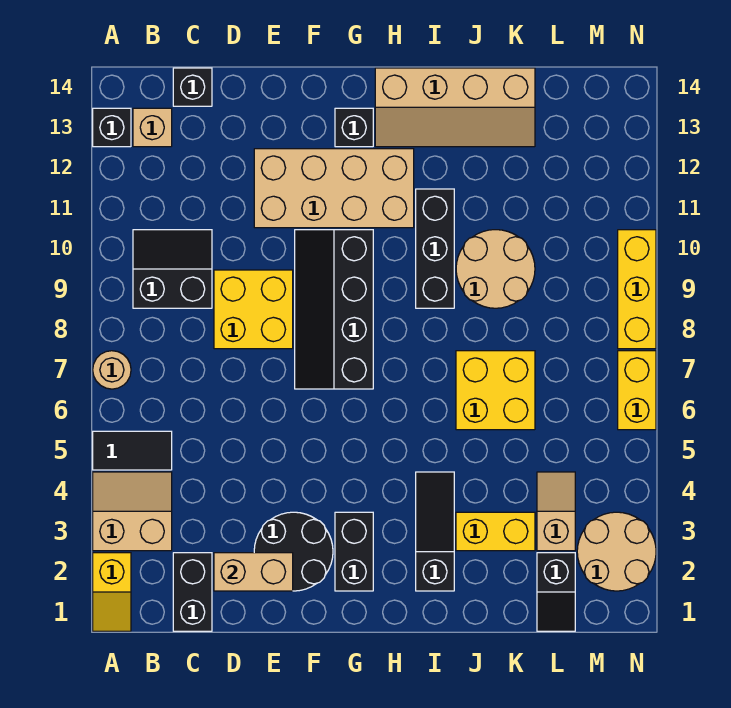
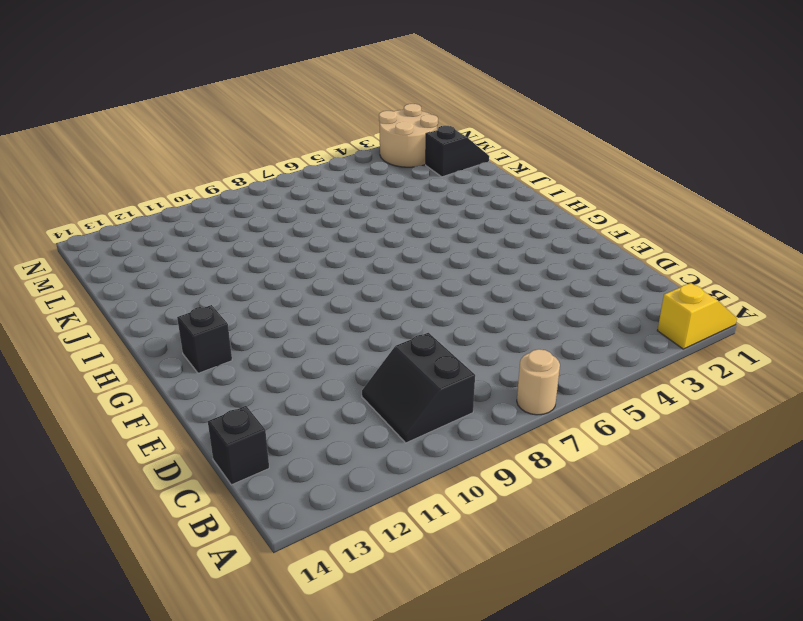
none -> tan slope A3:B4 level 1 top 3
none -> black tile A5:B5 level 1
none -> black brick A13 level 1

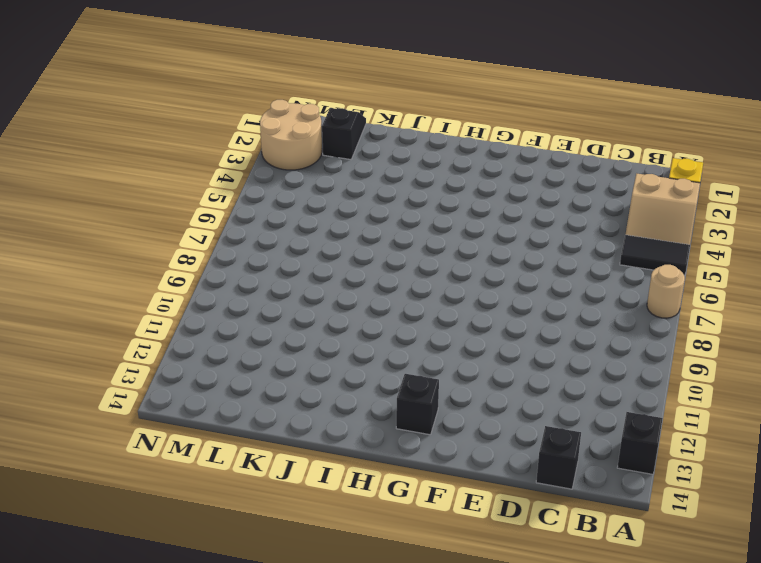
none -> black slope B9:C10 level 1 top 9
none -> tan brick B13 level 1
none -> black brick C1:C2 level 1

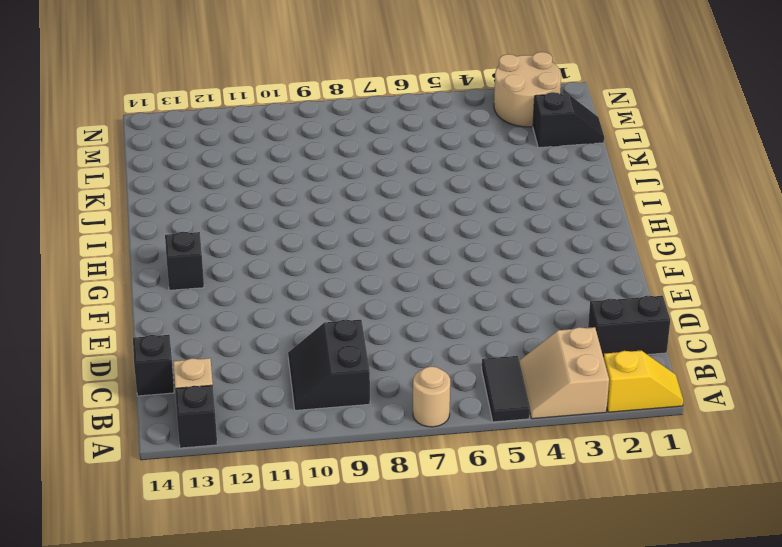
none -> yellow brick D8:E9 level 1
none -> black round brick E2:F3 level 1
none -> tan brick E11:H12 level 1

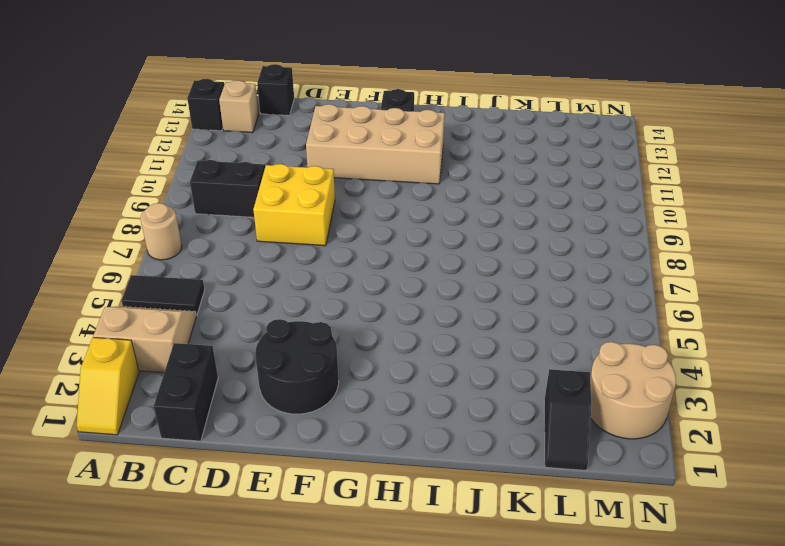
none -> black slope F7:G10 level 1 top G
none -> black brick G2:G3 level 1
none -> tan slope H13:K14 level 1 top 14

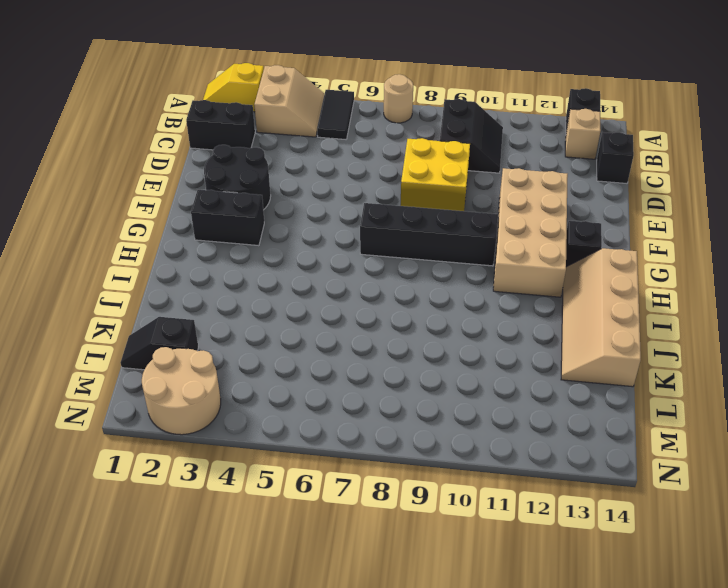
none -> black slope I2:I4 level 1 top 2
none -> black brick I9:I11 level 1
none -> yellow brick J3:K3 level 1

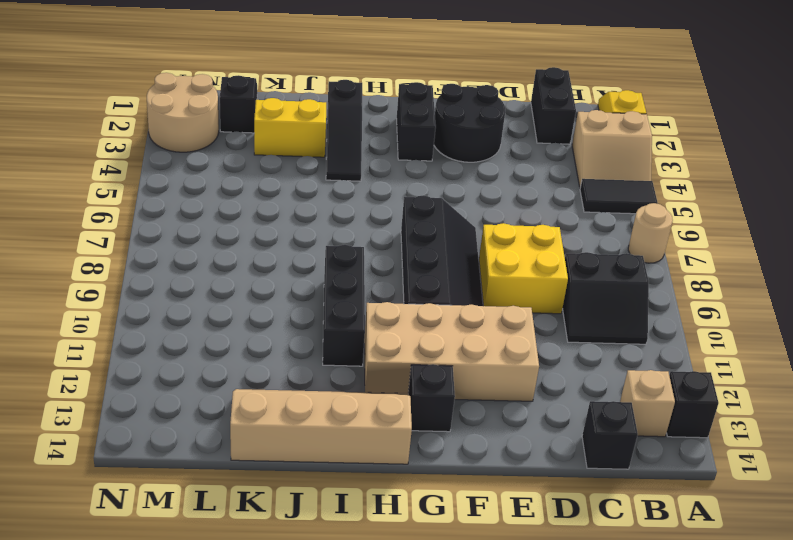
none -> yellow brick J6:K7 level 1
none -> tan round brick J9:K10 level 1
none -> tan slope L3:L4 level 1 top 3

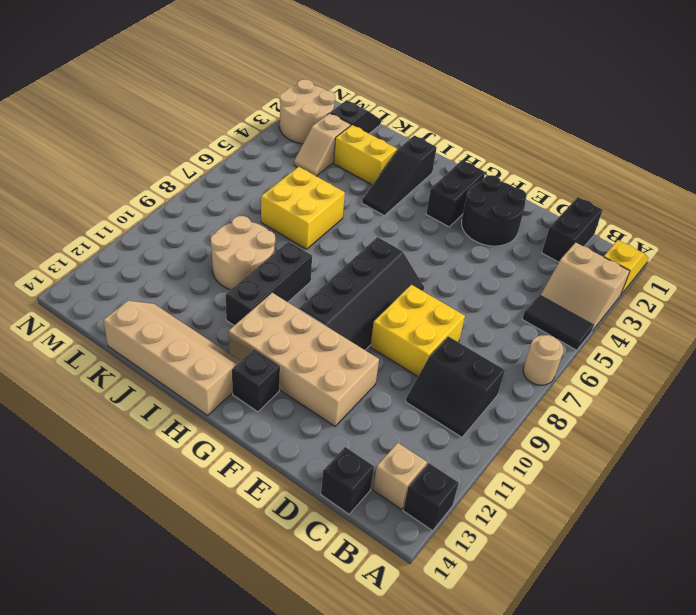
none -> yellow brick N6:N7 level 1
none -> yellow brick N8:N10 level 1
none -> tan brick D2:E2 level 2

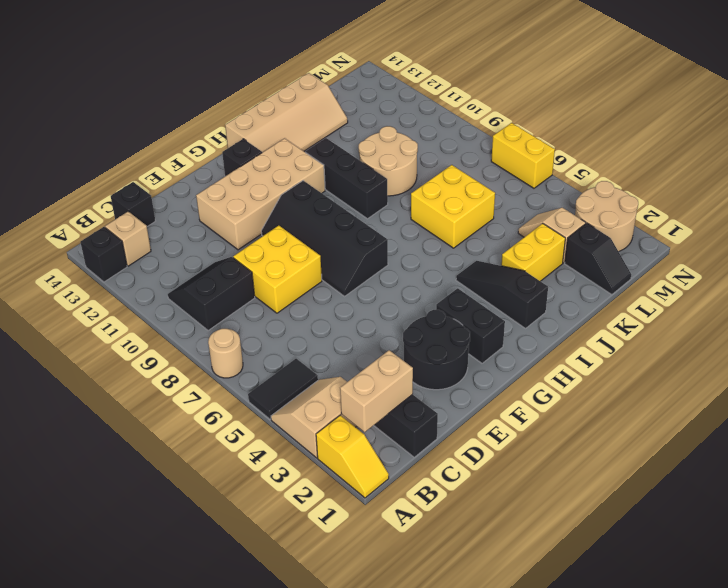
tan brick B2:C2 level 2 -> tan brick D2:E2 level 2
none -> yellow brick N8:N10 level 1

